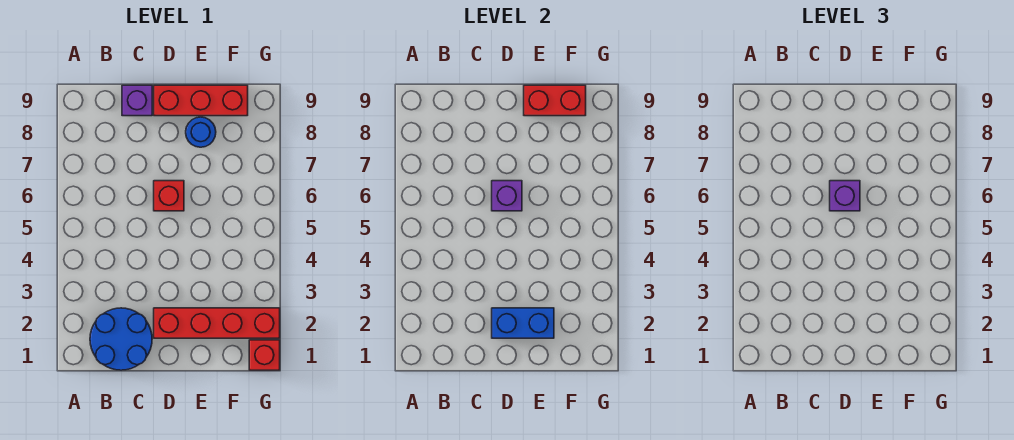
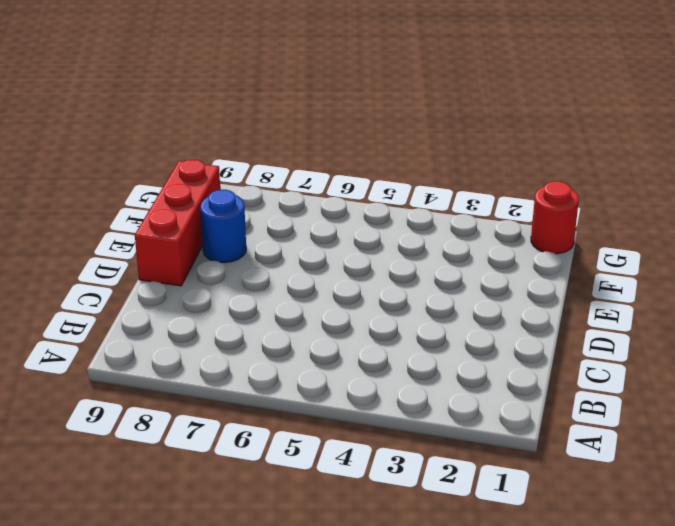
red round brick G1 level 1 -> red brick G1 level 1
none -> blue round brick B1:C2 level 1
none -> purple brick C9 level 1

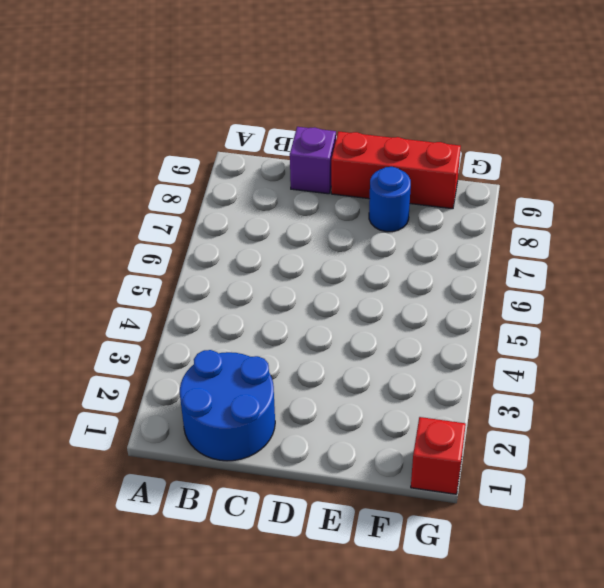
none -> red brick D2:G2 level 1
none -> red brick D6 level 1

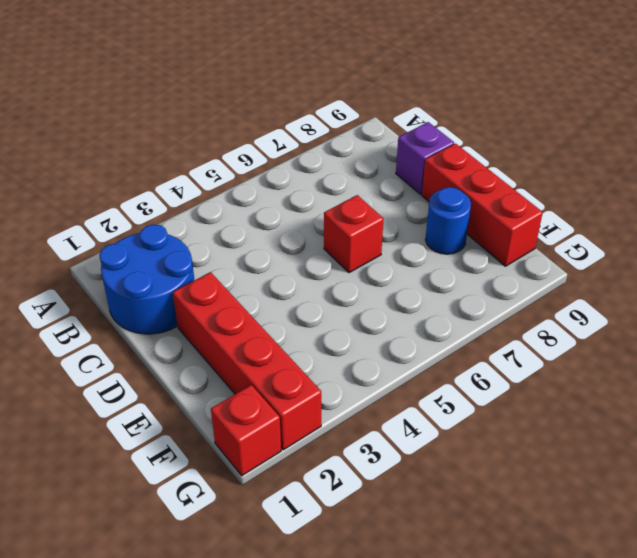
none -> blue brick D2:E2 level 2
none -> purple brick D6 level 2

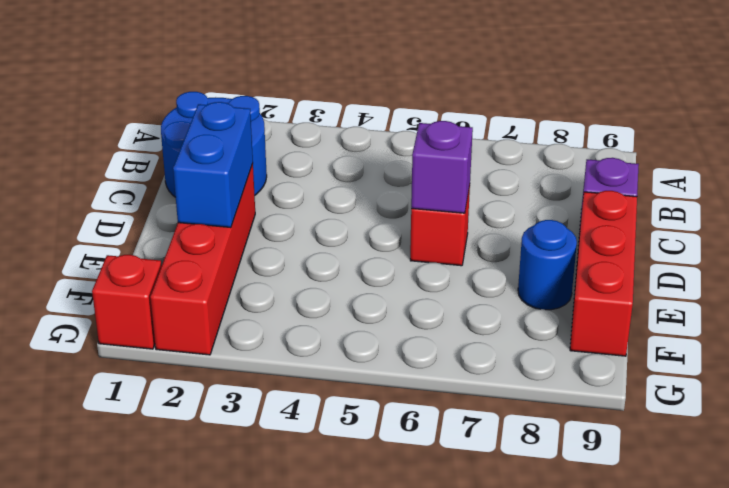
none -> red brick E9:F9 level 2
none -> purple brick D6 level 3

